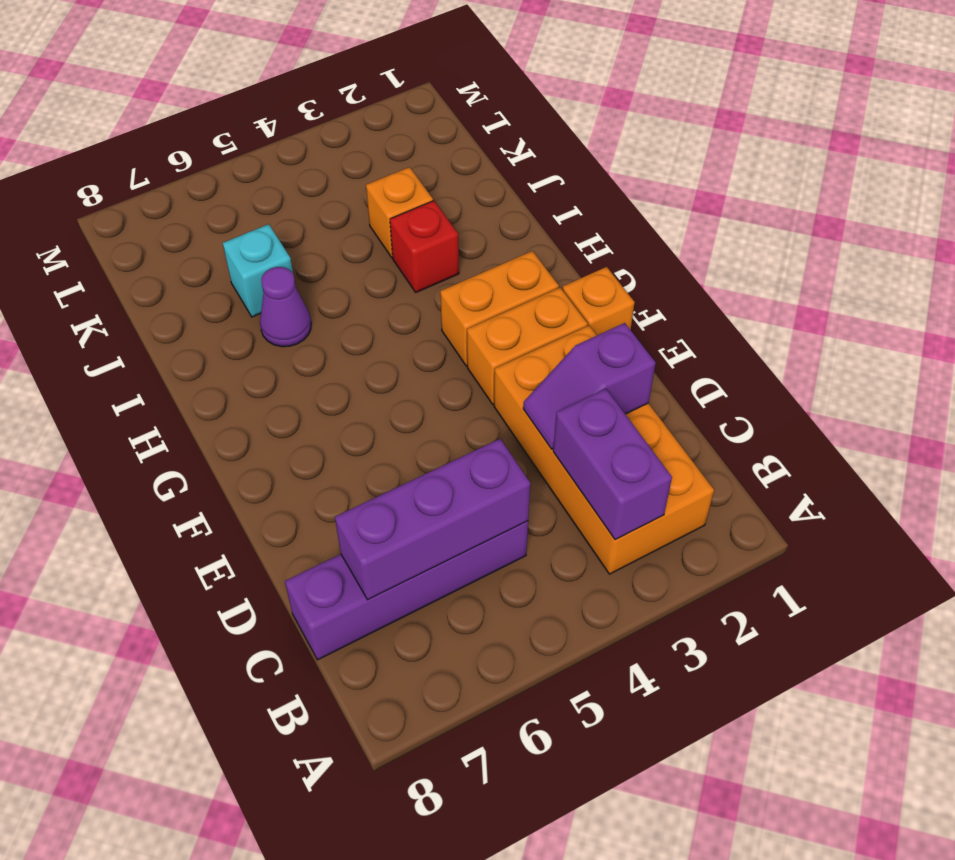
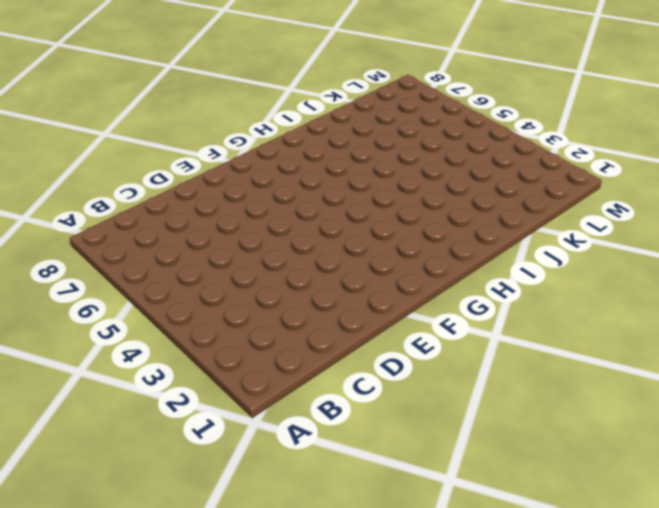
none -> orange brick B2:E3 level 1
none -> purple brick C5:C8 level 1
none -> orange brick F1 level 1

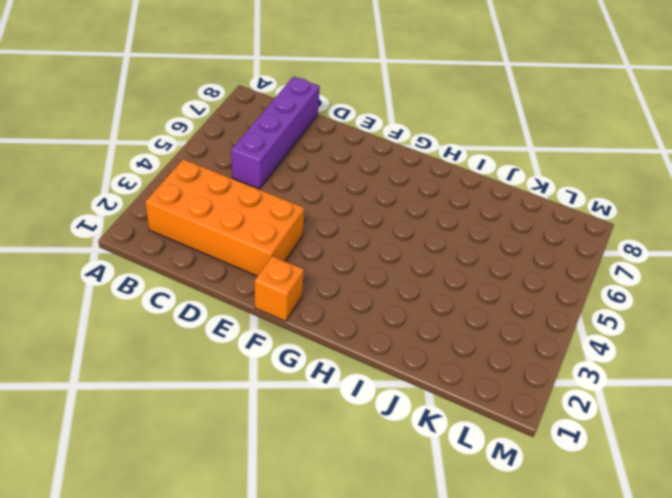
none -> orange brick F2:F3 level 1
none -> orange brick G2:G3 level 1
none -> red brick I3 level 1

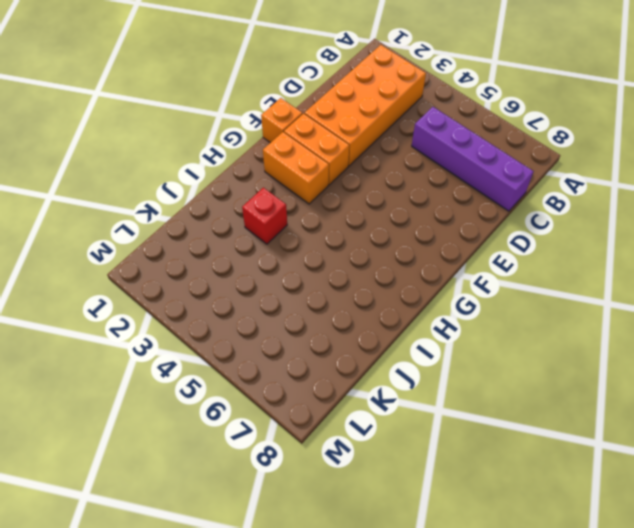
none -> purple cone I6 level 1
none -> orange brick J3 level 1
none -> cyan brick J6 level 1

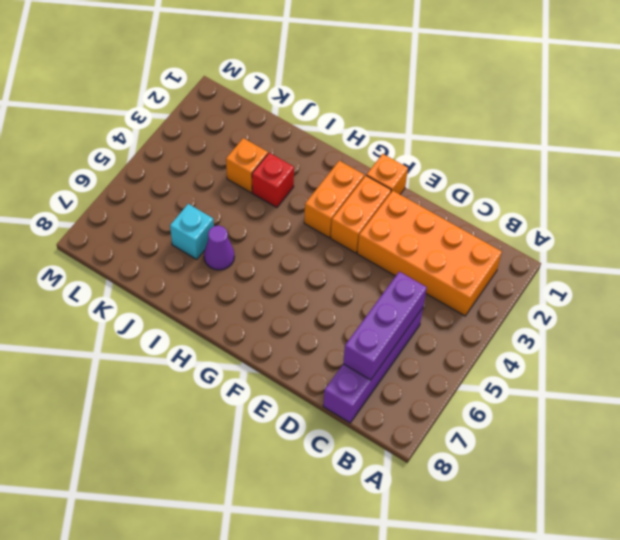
none -> purple brick B3:C3 level 2
none -> purple slope D2:D3 level 2 top 2

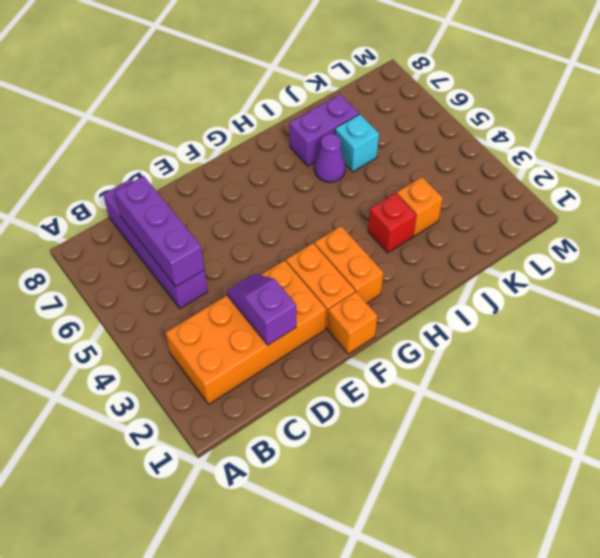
purple brick I7:J7 level 1 -> purple brick B3:C3 level 2

